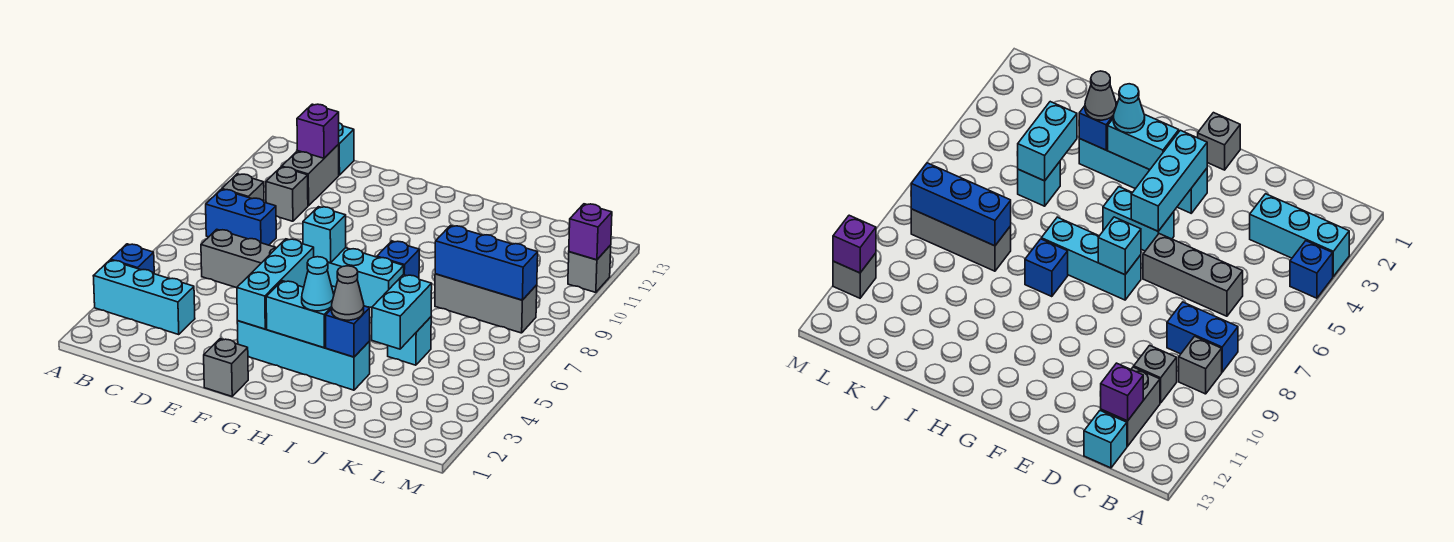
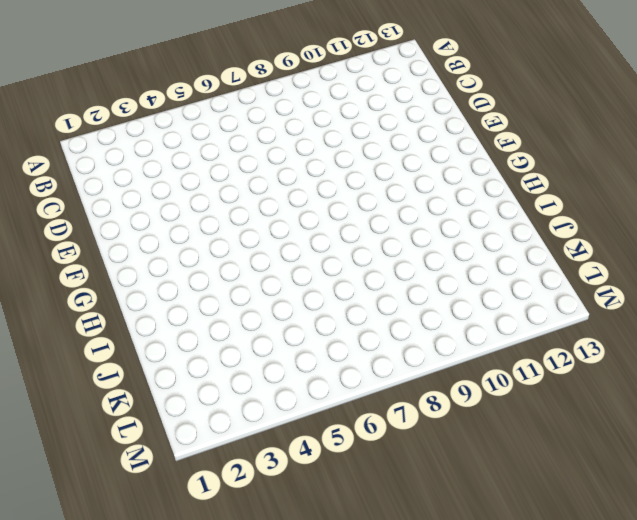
none -> cyan brick A3:C3 level 1
none -> blue brick A4 level 1
none -> blue brick B8:C8 level 1

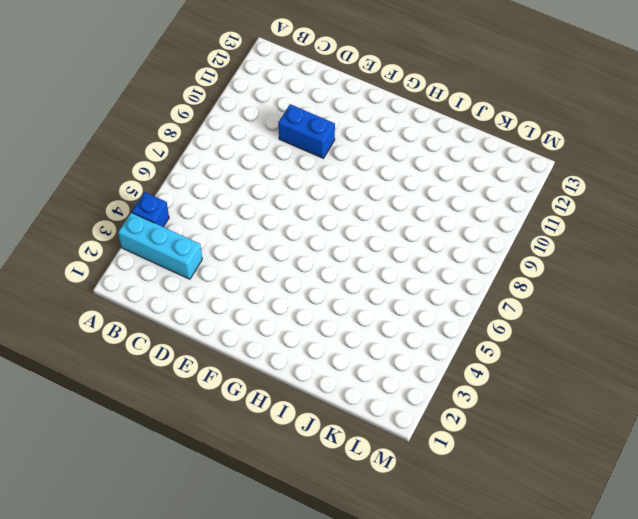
blue brick D10:E10 level 1 -> blue brick B8:C8 level 1
none -> grey brick B9 level 1
none -> grey brick C6:E6 level 1
none -> grey brick C10 level 1

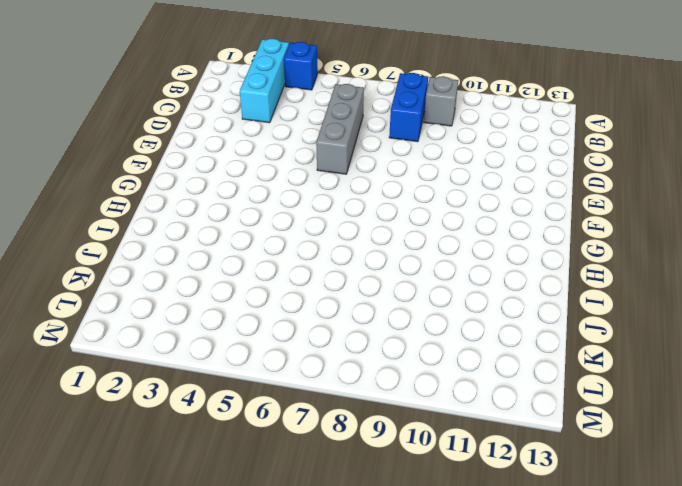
none -> grey brick C10 level 1
none -> grey brick C11:C12 level 1
none -> cyan brick C13 level 1

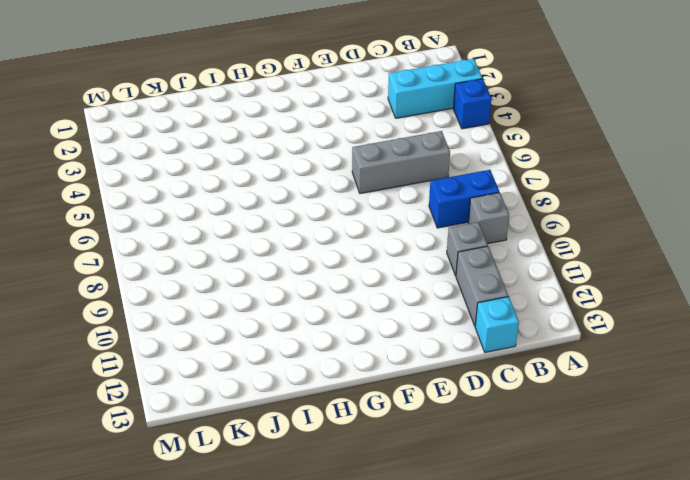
none -> grey brick F1 level 1
none -> cyan brick F3:I3 level 1
none -> cyan brick F5:G5 level 1

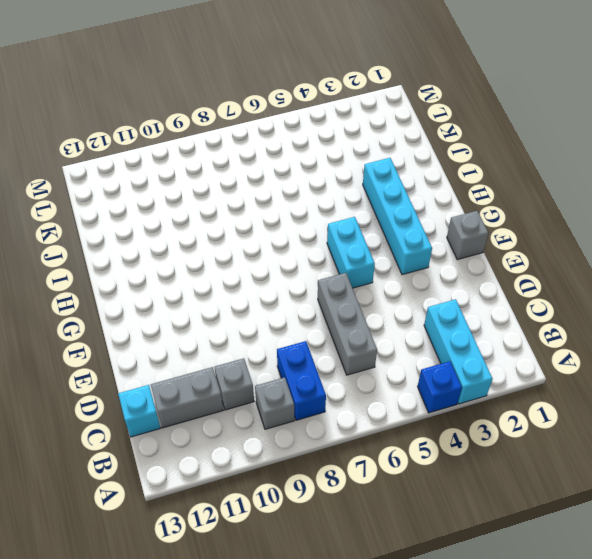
none -> cyan brick F7:H7 level 1
none -> blue brick H8 level 1
none -> cyan brick J5 level 1

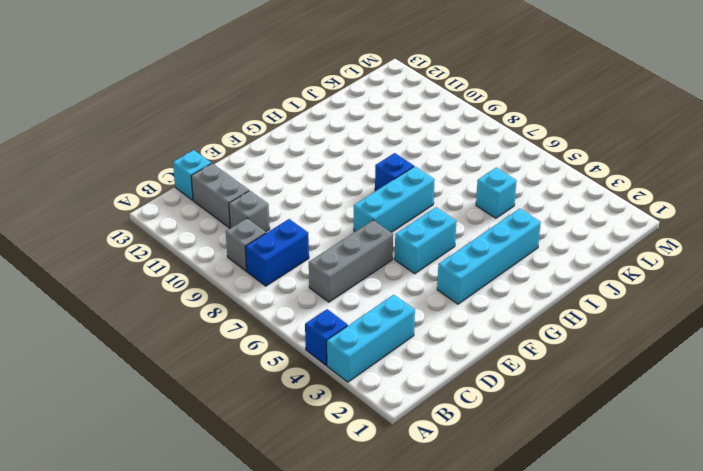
none -> grey brick F1 level 1
none -> grey brick J8:L8 level 1
none -> grey brick M11 level 1

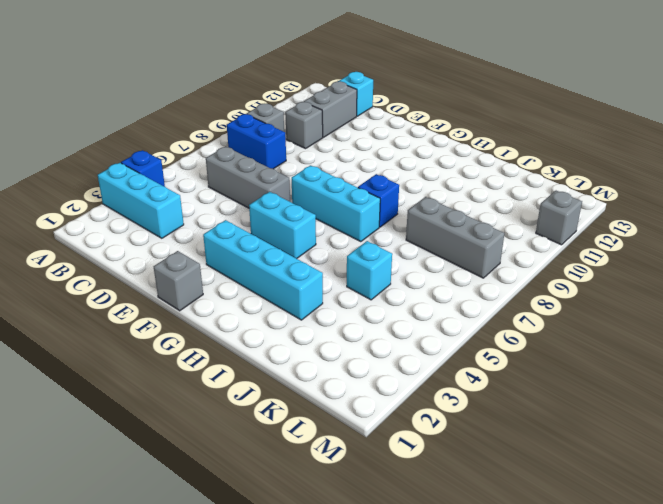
none -> purple brick C12 level 2
none -> cyan brick F3:F5 level 2
none -> cyan brick F7 level 2

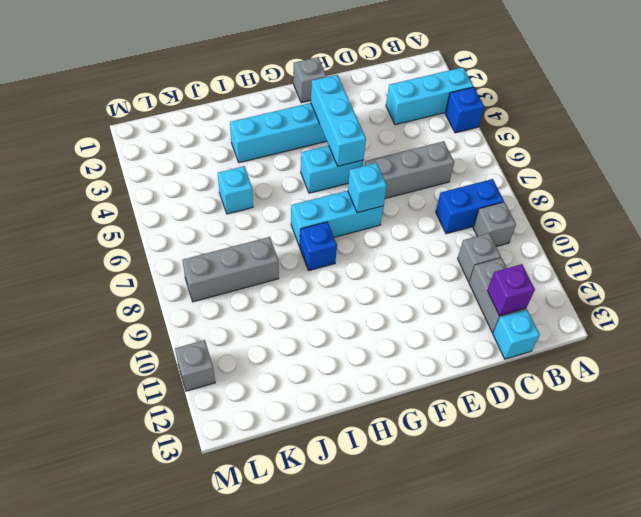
none -> cyan brick G3:H3 level 2
none -> blue brick I3 level 2
none -> cyan brick J4:J5 level 2

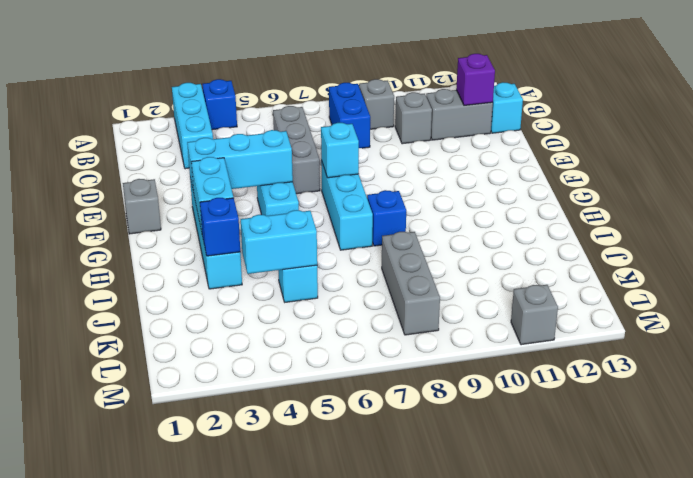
none -> blue brick J8:L8 level 2
none -> purple brick M11 level 2
none -> cyan cone H3 level 3

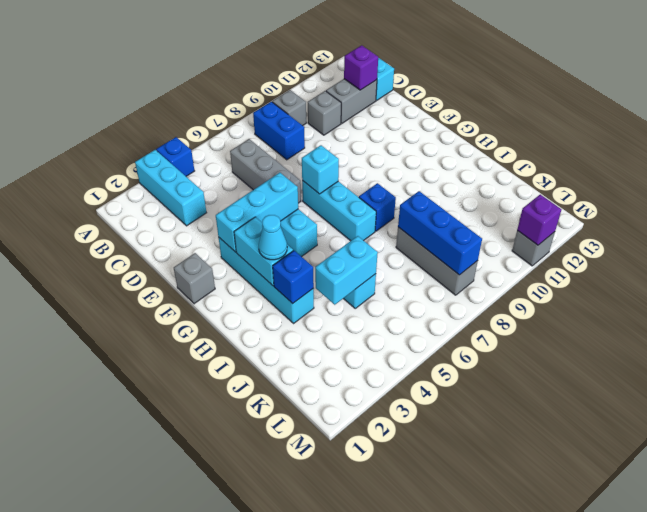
none -> grey cone I3 level 3

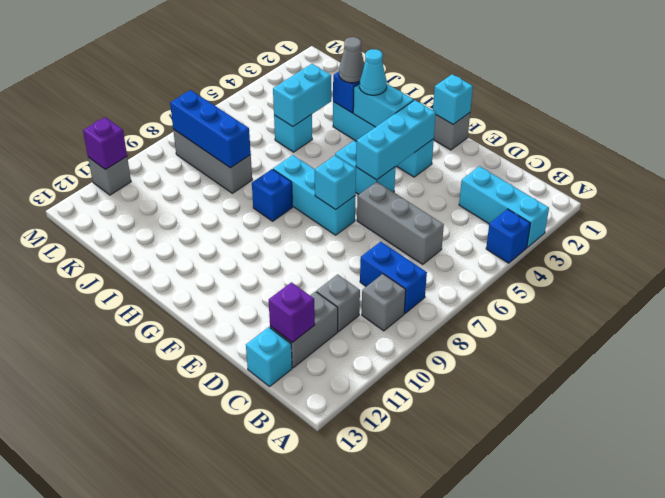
cyan brick F1 level 2 -> none

